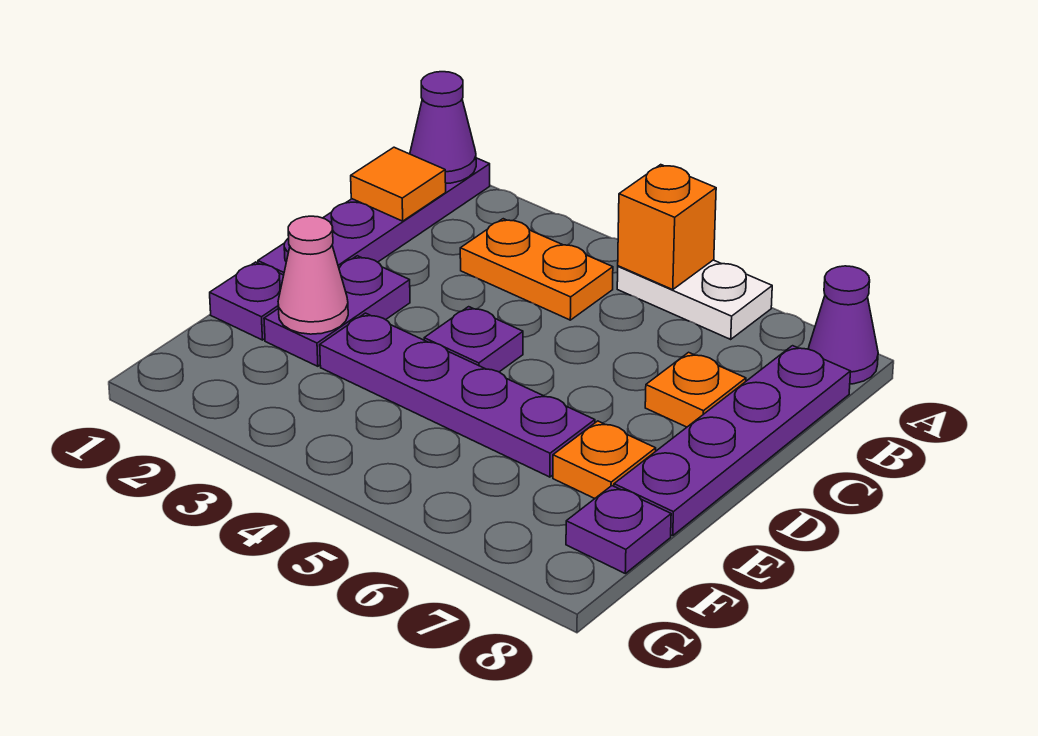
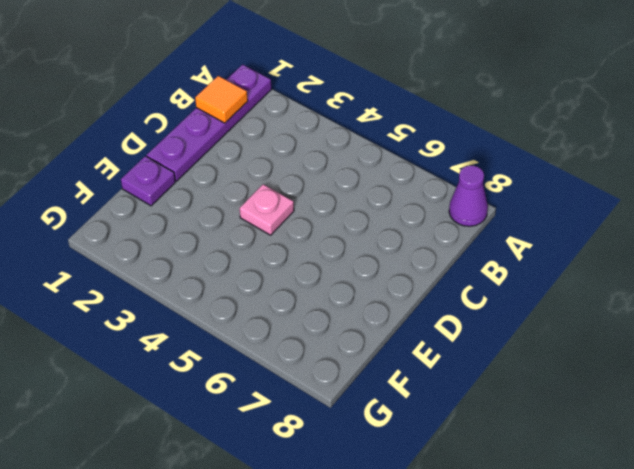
pink plate D4 level 1 -> purple plate D4 level 1
none -> white plate A5:A6 level 1
none -> orange plate B3:B4 level 1
none -> purple plate B8:E8 level 1

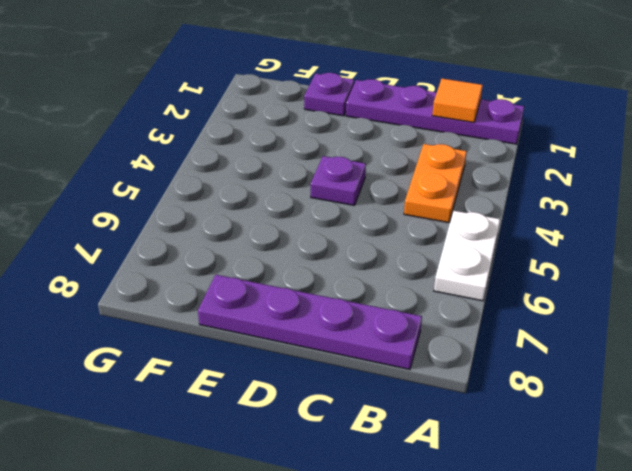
none -> purple cone A8 level 1
none -> orange plate C7 level 1
none -> purple plate D2:E2 level 1

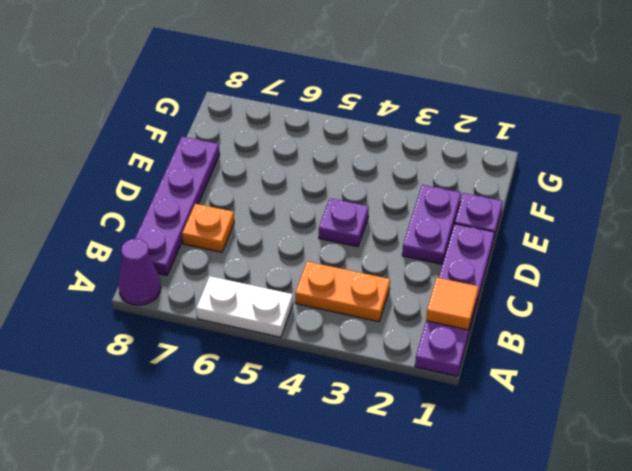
none -> purple plate E3:E6 level 1
none -> orange plate E7 level 1
none -> purple plate F8 level 1

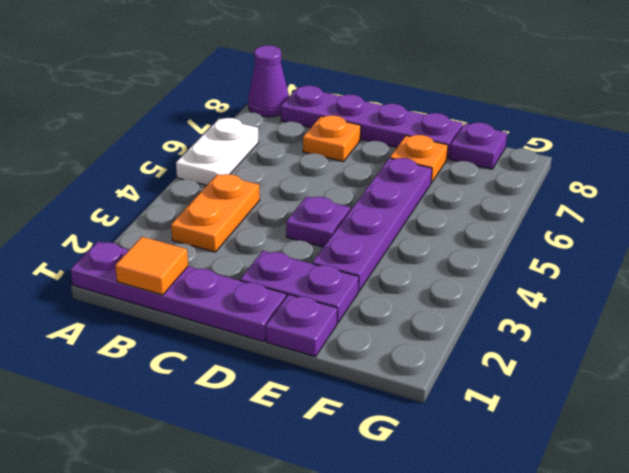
none -> purple cone A1 level 2
none -> orange brick A5 level 2
none -> pink cone E2 level 2

